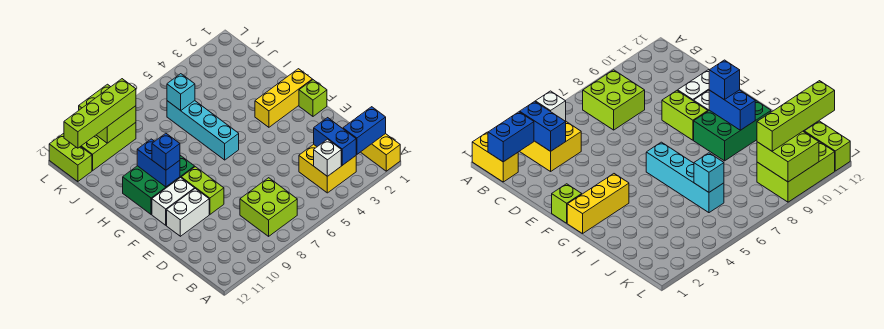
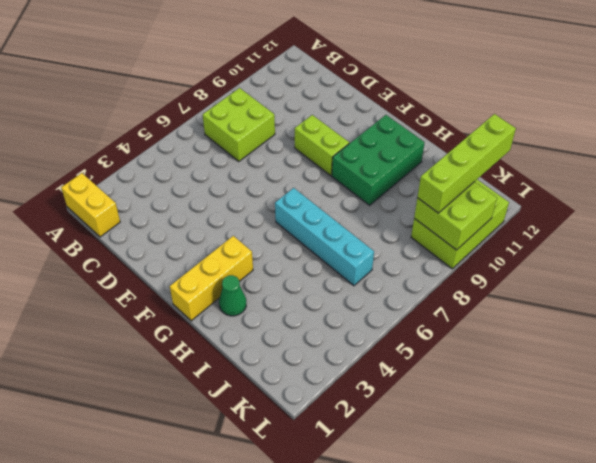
green cone H2 level 1 -> none
none -> yellow brick B3:C4 level 1
none -> white brick E10:E11 level 1
none -> lime brick F1 level 1

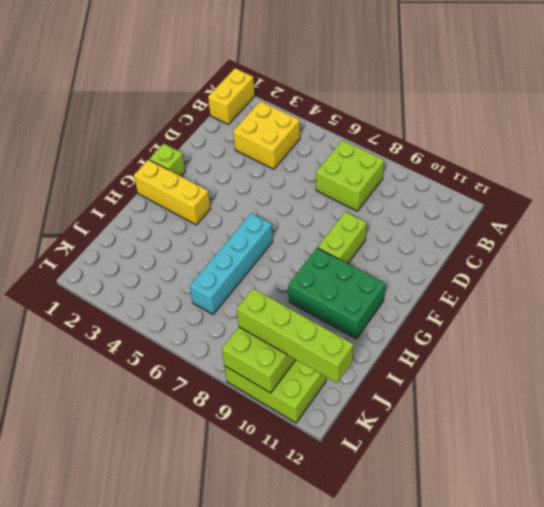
none -> white brick E10:E11 level 1
none -> white brick F10:F11 level 1
none -> lime brick K12:L12 level 1

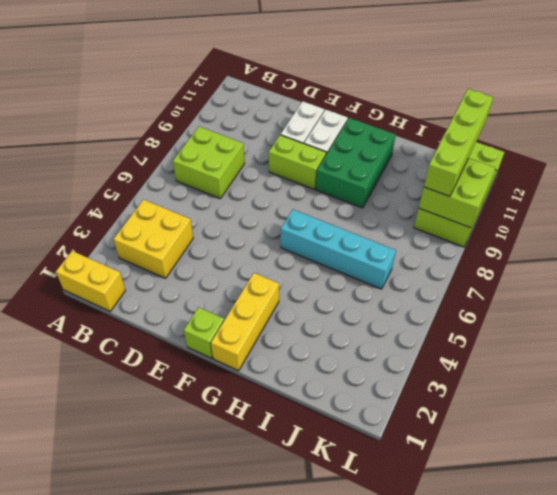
none -> blue brick B1:B2 level 2
none -> blue brick B3:C3 level 2
none -> white brick B4 level 2

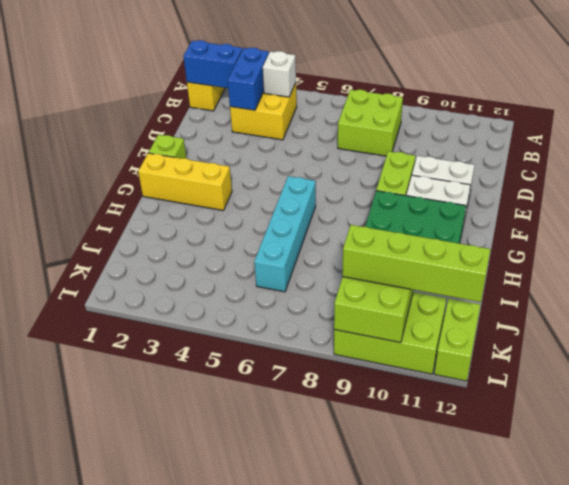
none -> blue brick G10:H10 level 2
none -> cyan brick J6 level 2
none -> blue brick G10 level 3

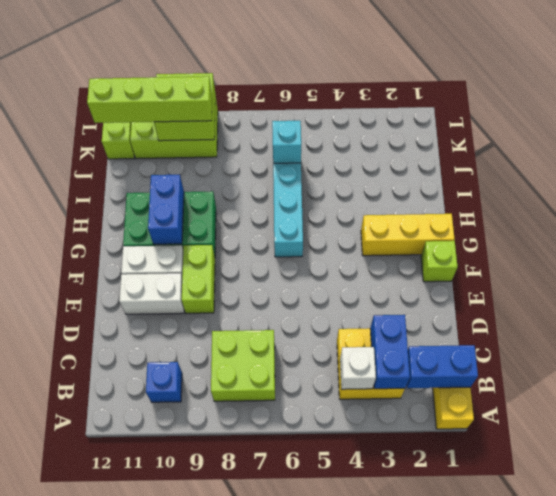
blue brick B10 level 1 -> blue brick G10 level 3

